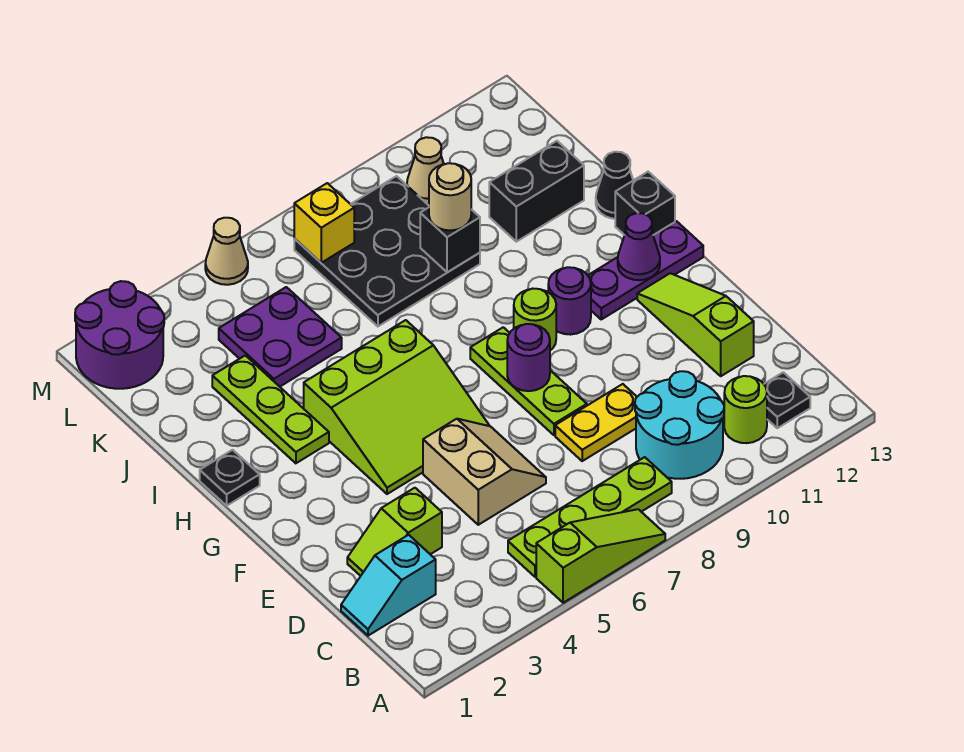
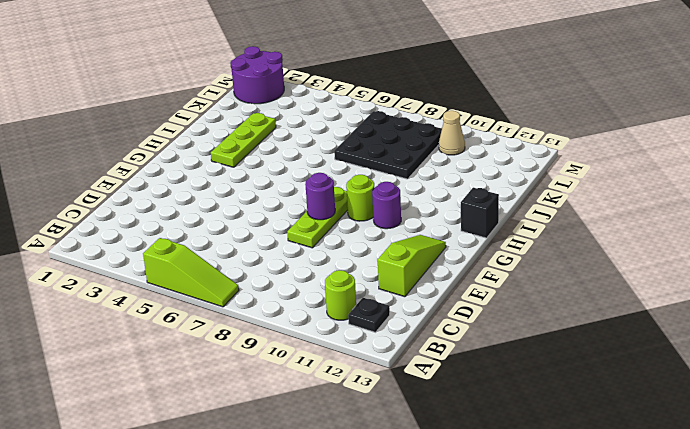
none -> lime plate B5:B8 level 1
none -> cyan round brick B9:C10 level 1
none -> cyan slope C1:C2 level 1 top 2
none -> lime slope D2:D3 level 1 top 3

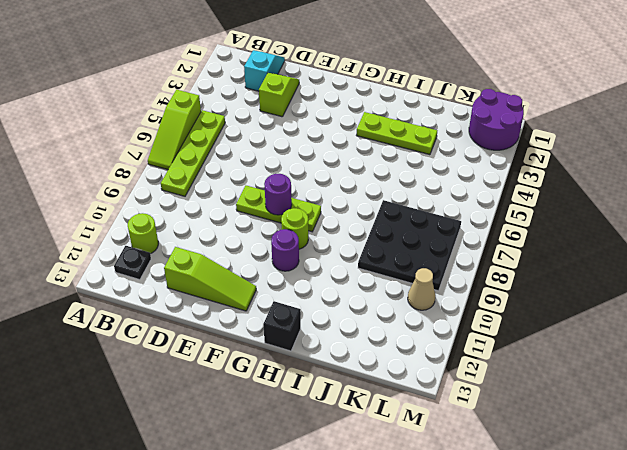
none -> cyan round brick B9:C10 level 1
none -> tan slope D5:E6 level 1 top 5
none -> yellow plate D8:D9 level 1
none -> lime slope F4:H6 level 1 top H

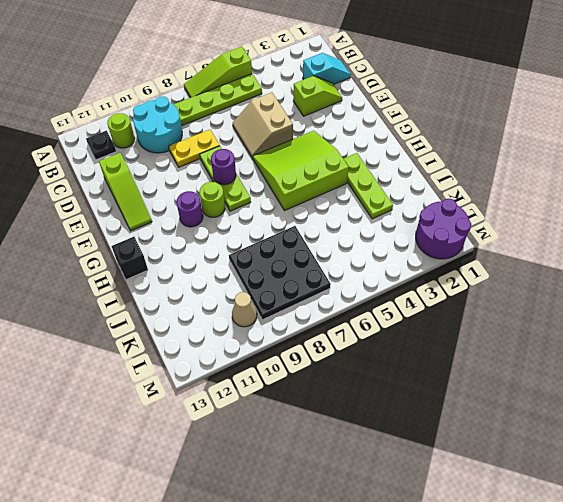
none -> purple plate G11:G13 level 1
none -> black plate H1 level 1
none -> black cone I13 level 1
none -> purple plate J4:K5 level 1

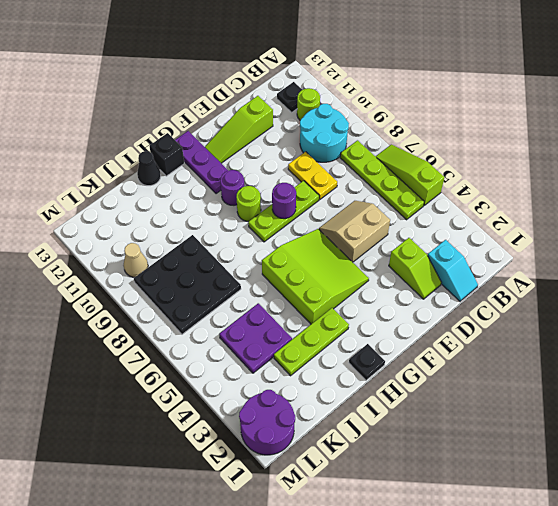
none -> black brick J11:J12 level 1
none -> tan cone M5 level 1
none -> purple cone G12 level 2
none -> black brick J9 level 2

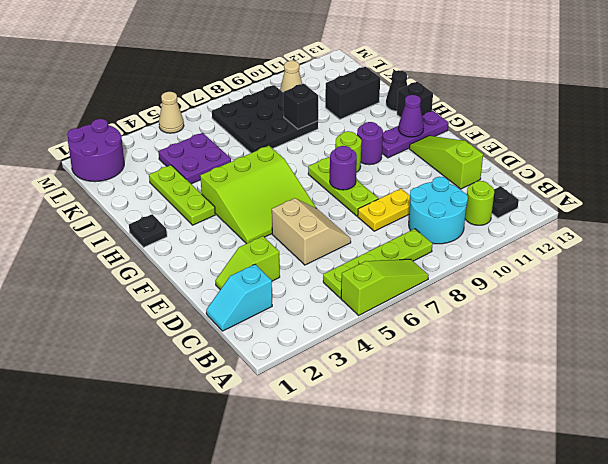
none -> yellow brick L7 level 2
none -> tan round brick J9 level 3

